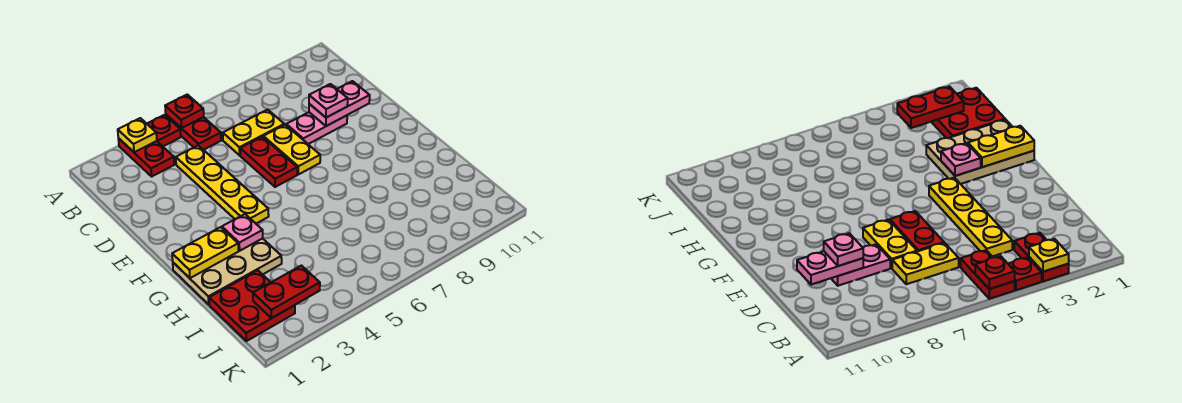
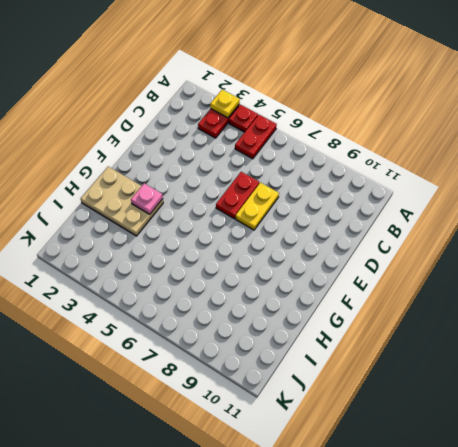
none -> yellow plate C4:F4 level 1
none -> yellow plate C6:C7 level 1
none -> pink plate D8:D9 level 1

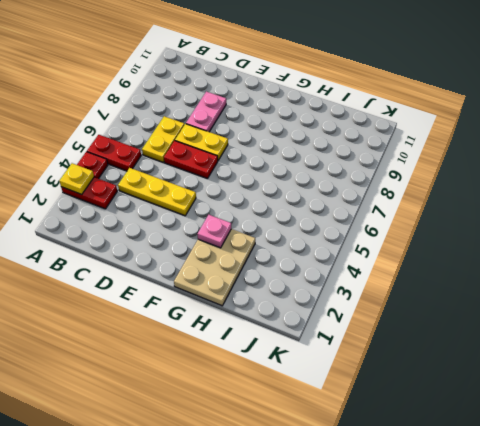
yellow plate C4:E4 level 1 -> yellow plate C4:F4 level 1
none -> red plate I1:J2 level 1
none -> red plate A5 level 2
none -> pink plate D9:D10 level 2

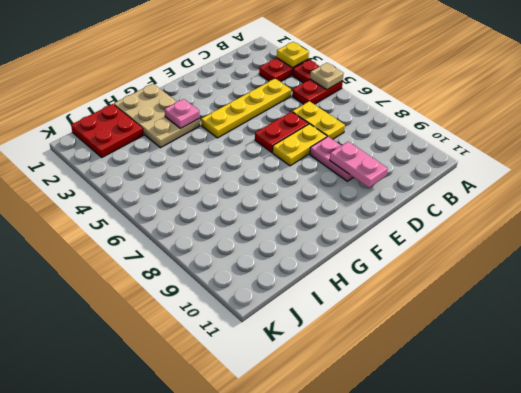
tan plate A5 level 2 -> red plate A5 level 2
none -> yellow plate G1:G2 level 2
none -> red plate J2:J3 level 2
none -> pink plate D9 level 3

